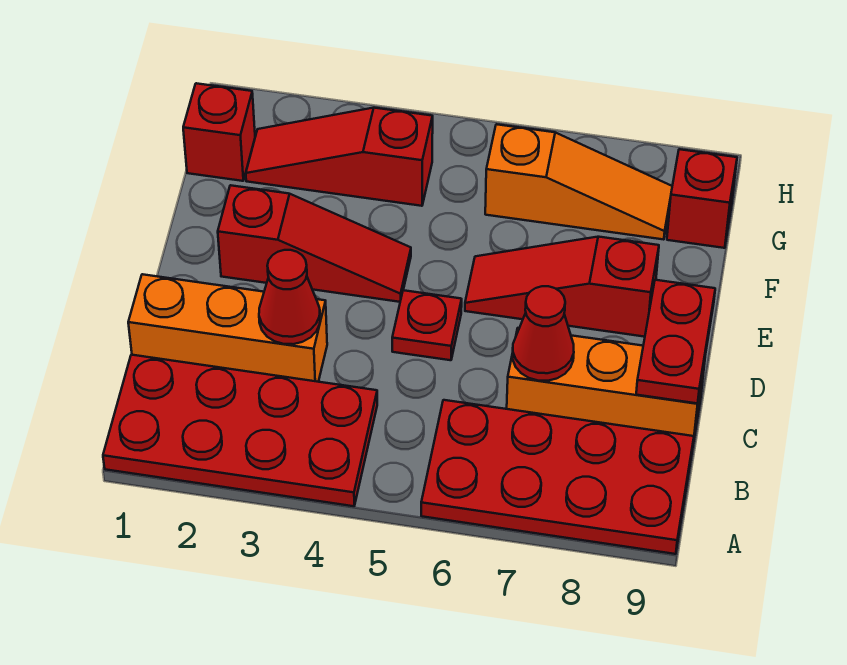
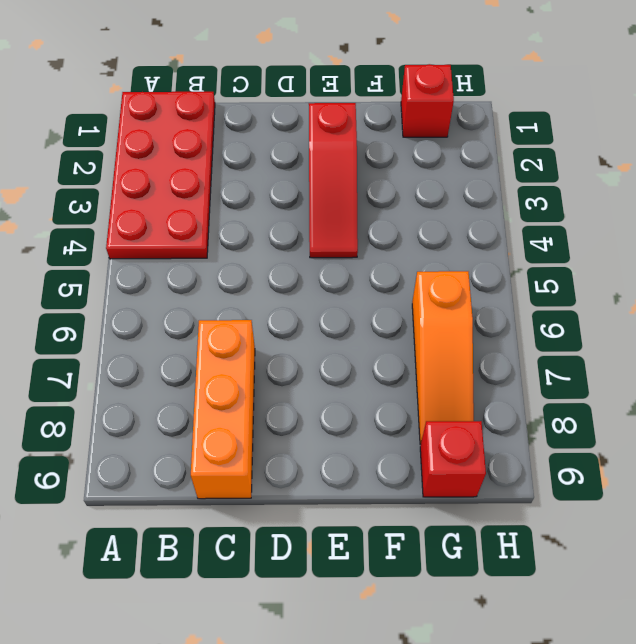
none -> red plate A6:B9 level 1
none -> orange brick C1:C3 level 1
none -> red plate D5 level 1

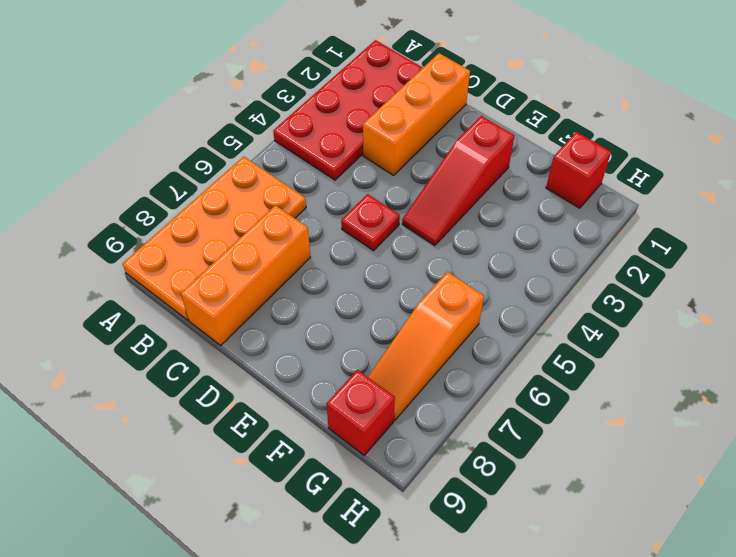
orange plate A6:B9 level 1 -> red plate A6:B9 level 1
none -> red slope E6:E8 level 1 top 8
none -> red slope G2:G4 level 1 top 4
none -> red cone C3 level 2

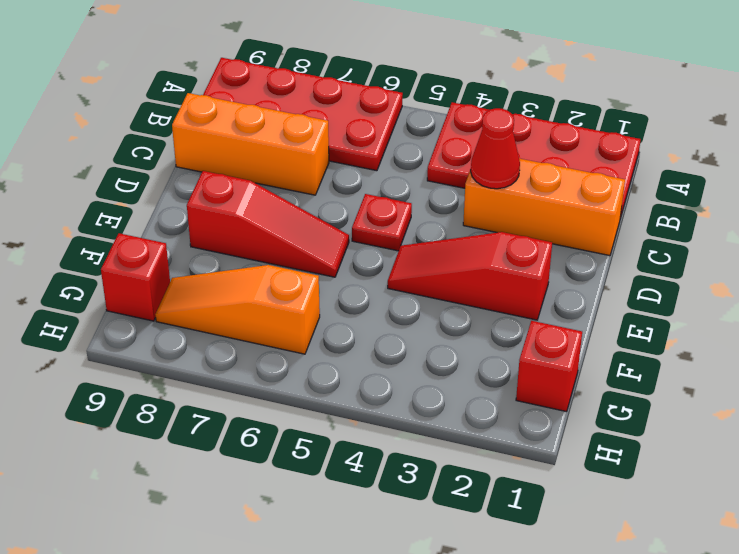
none -> red slope G2:G4 level 1 top 4
none -> red cone C7 level 2
none -> red plate C9:D9 level 2

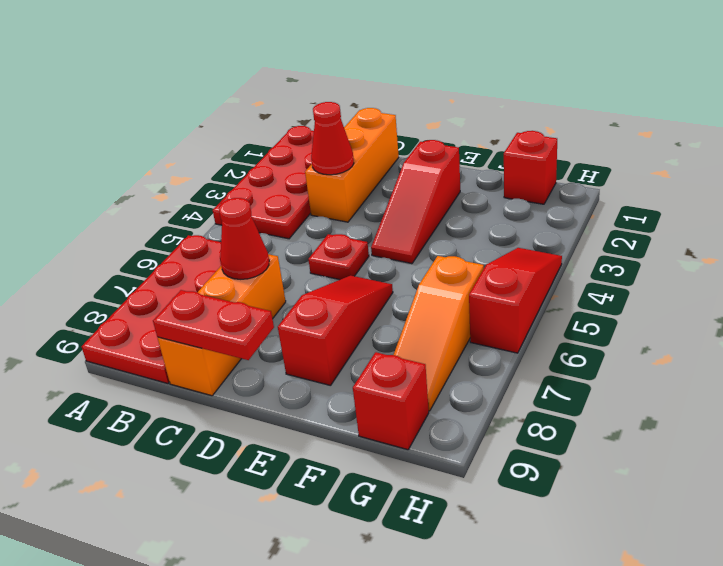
red slope H4:H6 level 1 top 6 -> red slope G2:G4 level 1 top 4

